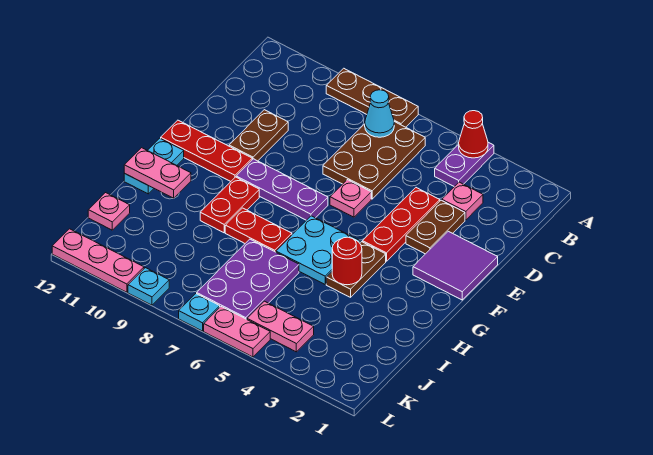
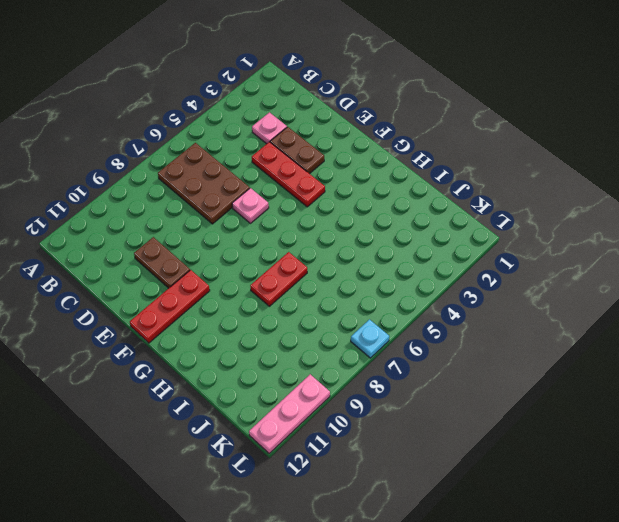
none -> purple plate A4:B4 level 1
none -> brown plate A7:A9 level 1
none -> purple tile E1:F2 level 1

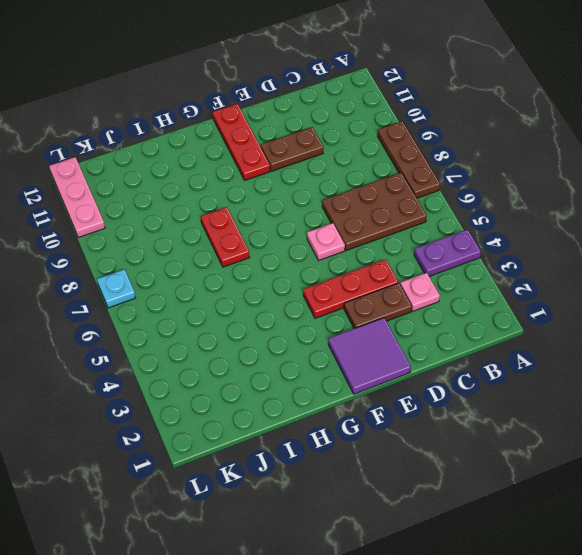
none -> purple plate F7:F9 level 1
none -> brown plate G4:H4 level 1
none -> cyan plate G5:H6 level 1

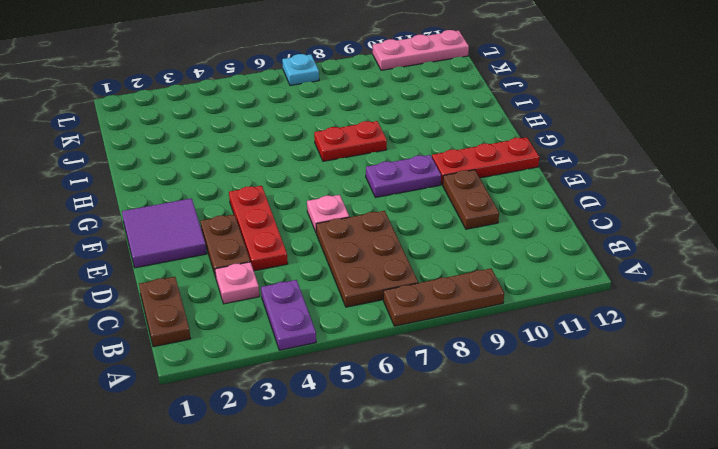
brown plate B1:C1 level 1 -> brown plate G4:H4 level 1
purple plate F8:F9 level 1 -> purple plate F7:F9 level 1
none -> cyan plate G5:H6 level 1
none -> red plate G9:H9 level 1
none -> cyan plate G12:H12 level 1

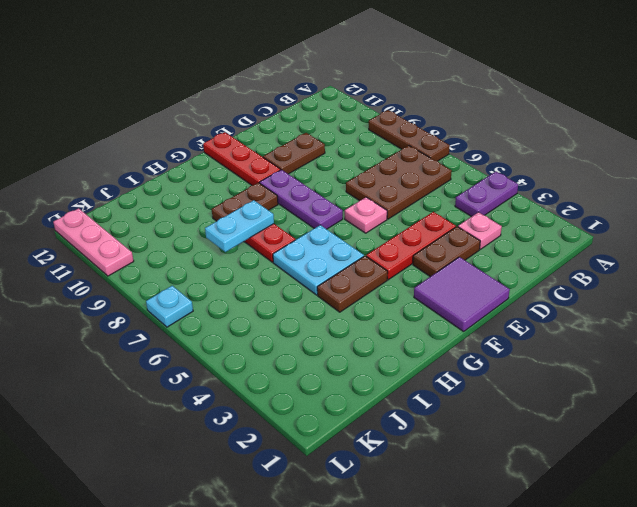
brown plate G9:H9 level 1 -> red plate G9:H9 level 1
cyan plate H8:I8 level 2 -> cyan plate G12:H12 level 1
none -> purple plate I6:K7 level 1
none -> pink plate J12 level 1
none -> pink plate K4:K5 level 1

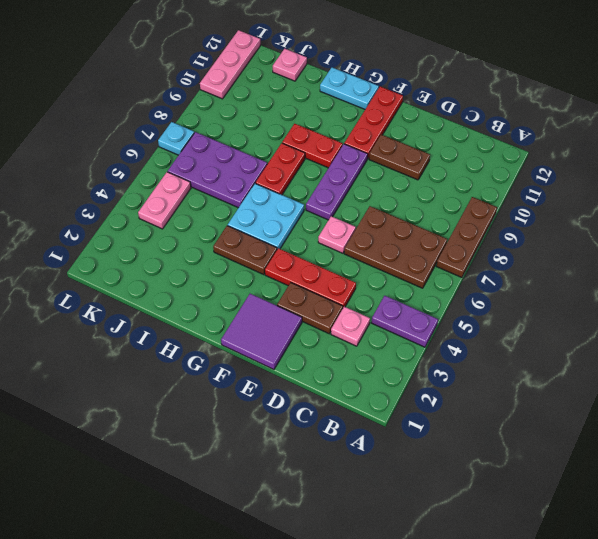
none -> pink plate L5:L6 level 1
none -> cyan plate L9 level 1
none -> red cone A4 level 2

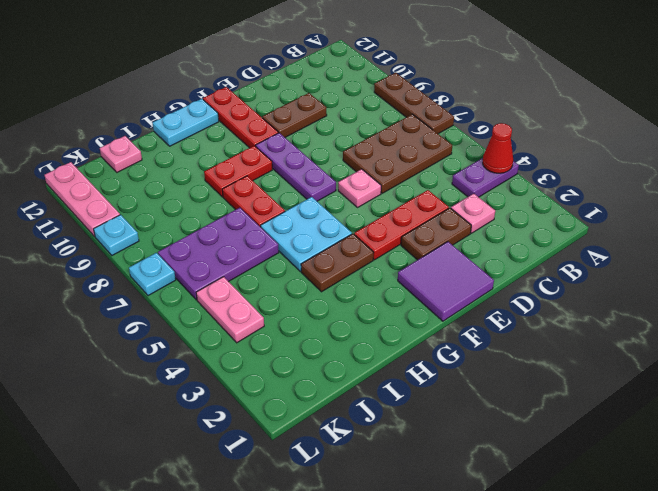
none -> pink plate L5:L6 level 1
none -> cyan cone B7 level 2
none -> red round brick H4 level 2

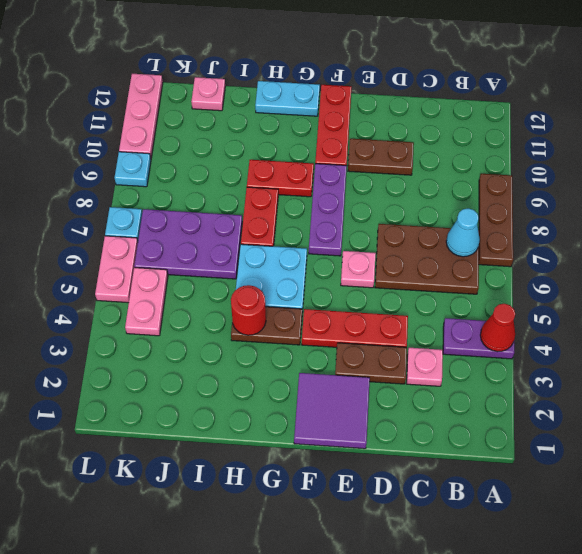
none -> pink plate H11:H12 level 2

